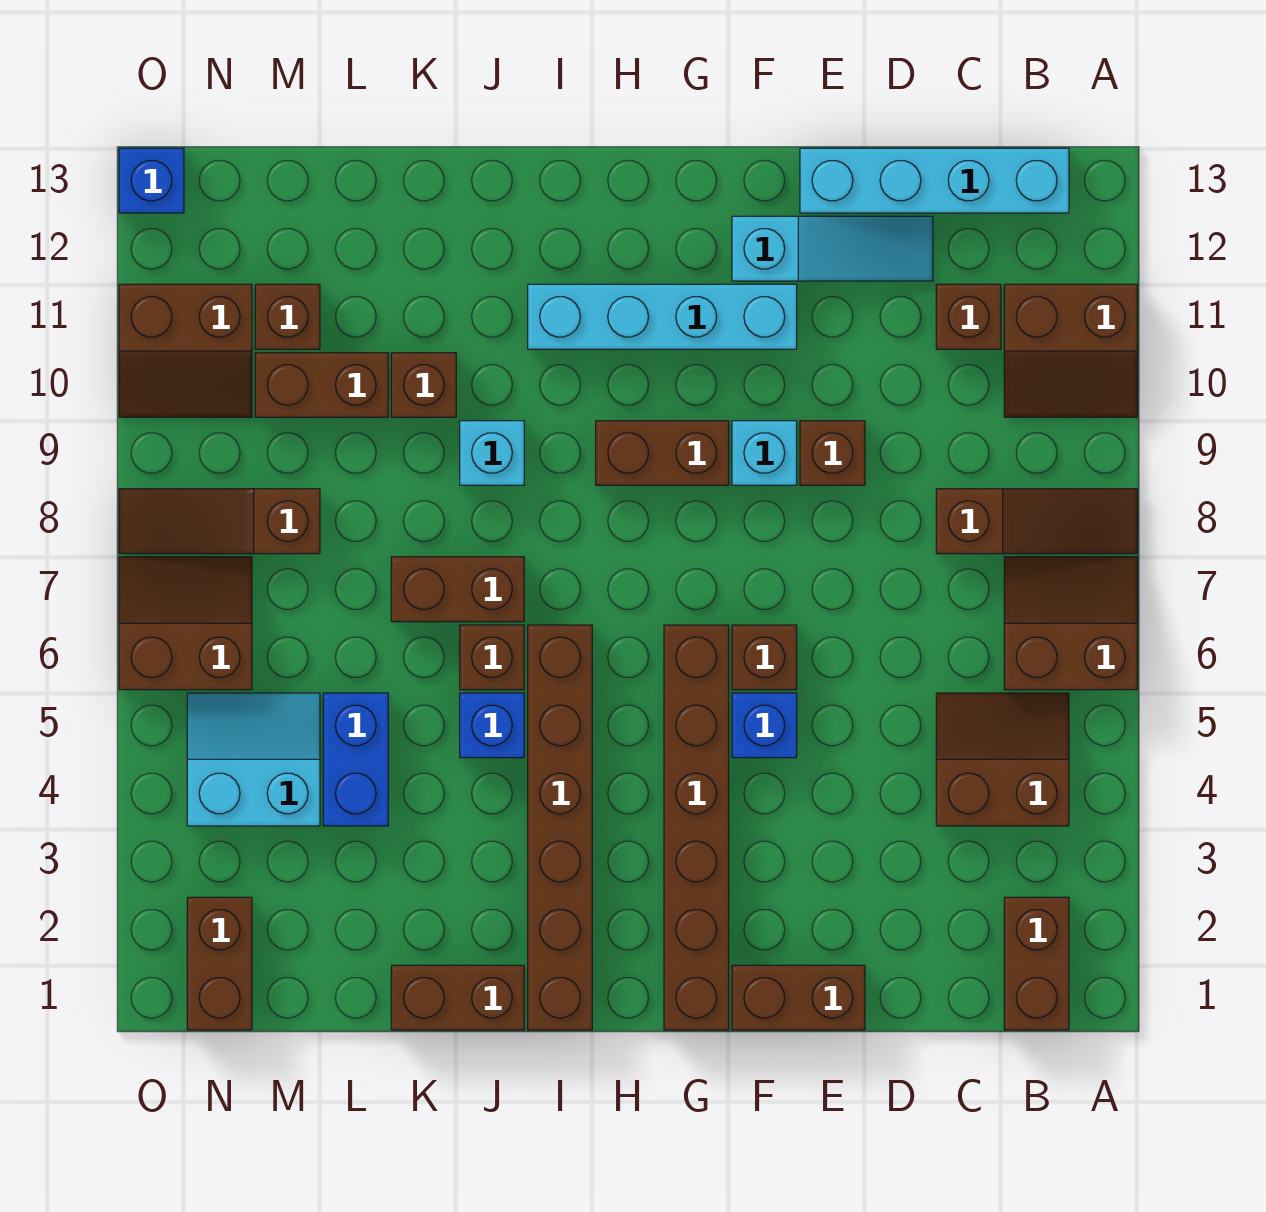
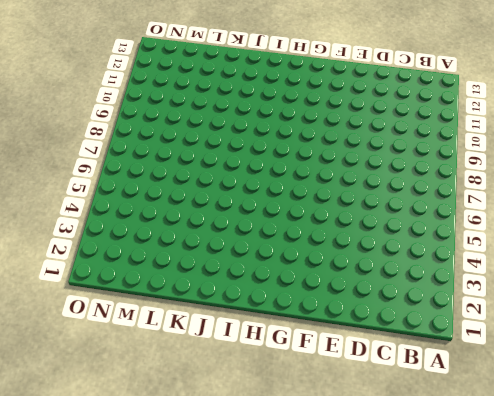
none -> brown slope A6:B7 level 1 top 6
none -> brown slope A8:C8 level 1 top C
none -> brown slope A10:B11 level 1 top 11
none -> brown brick B1:B2 level 1

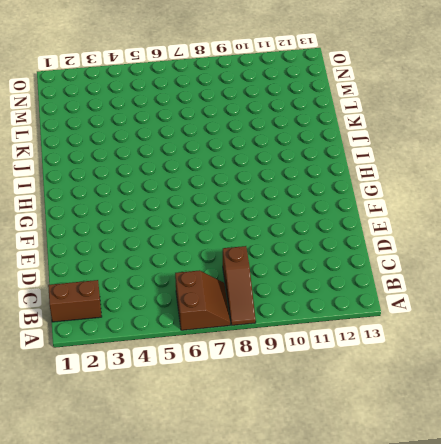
none -> brown slope A10:B11 level 1 top 11
none -> brown slope B4:C5 level 1 top 4
none -> cyan brick B13:E13 level 1
none -> brown brick C11 level 1

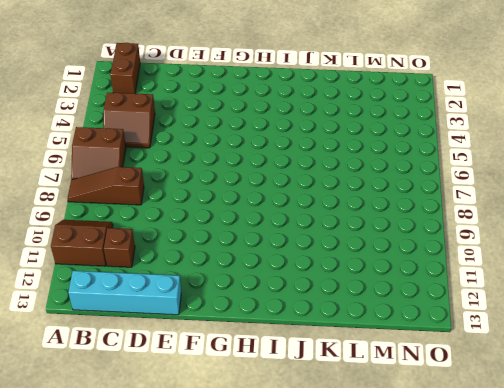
none -> cyan slope D12:F12 level 1 top F
none -> brown brick E1:F1 level 1
none -> brown brick E9 level 1
none -> blue brick F5 level 1

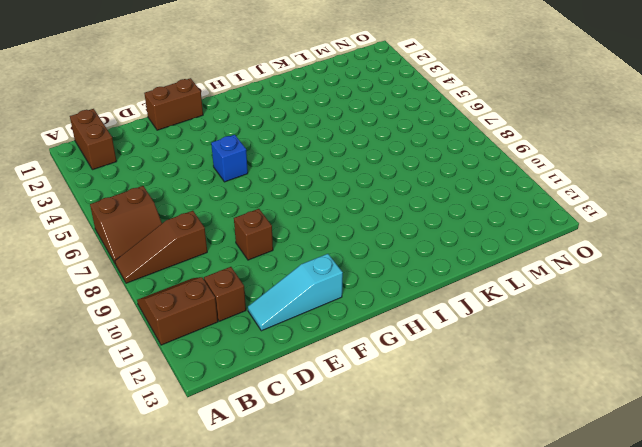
none -> brown slope B4:C5 level 1 top 4
none -> cyan brick B13:E13 level 1
none -> brown brick F6 level 1
none -> cyan brick F9 level 1

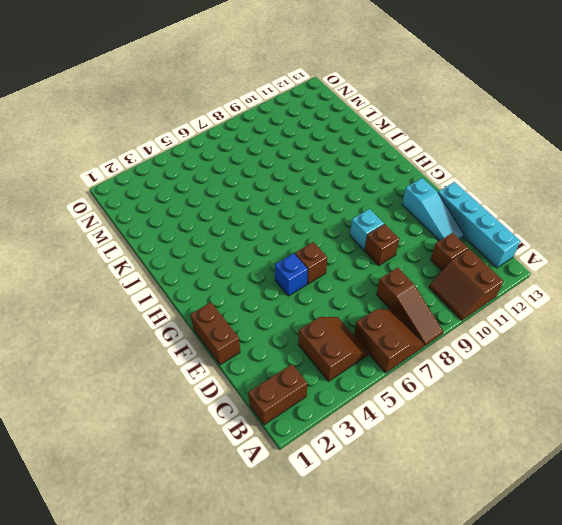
none -> cyan brick F11:I11 level 1
none -> brown brick G1:G6 level 1
none -> brown brick G9:H9 level 1
none -> brown brick I1:I6 level 1

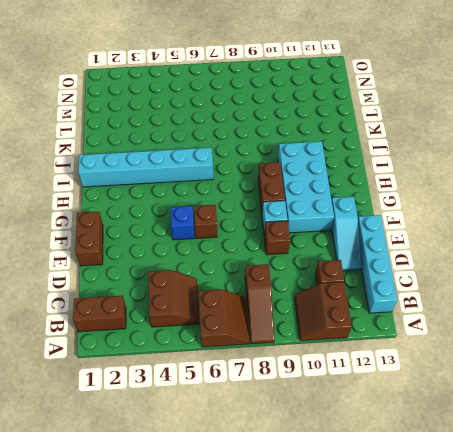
cyan brick F10:I11 level 1 -> cyan brick F11:I11 level 1
cyan brick I1:I6 level 1 -> brown brick I1:I6 level 1
none -> brown brick G1:G6 level 1
none -> brown brick J1:K1 level 1
none -> blue brick J5 level 1
none -> brown brick J6 level 1

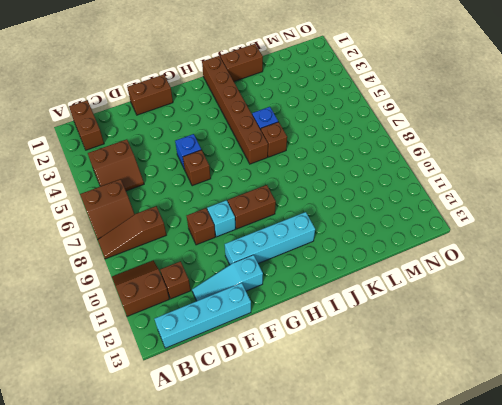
none -> brown brick G1:G6 level 1
none -> brown brick J7:K7 level 1
none -> cyan brick J9 level 1
none -> brown brick K10 level 1

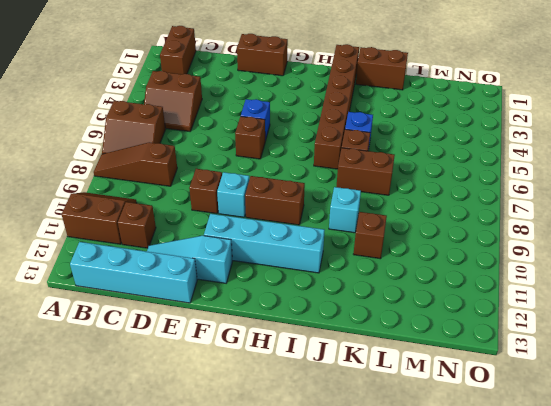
none -> brown brick G1:G6 level 1
none -> blue brick L4:L5 level 1
none -> brown brick L10:M10 level 1
none -> cyan slope M4:N5 level 1 top 4

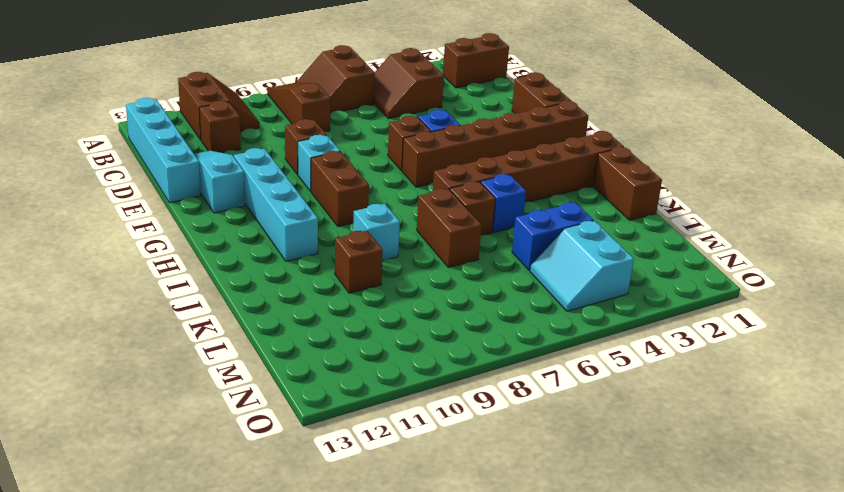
none -> brown brick L10:M10 level 1
none -> brown slope M8:O8 level 1 top M
none -> brown brick M11 level 1
none -> brown brick N1:N2 level 1

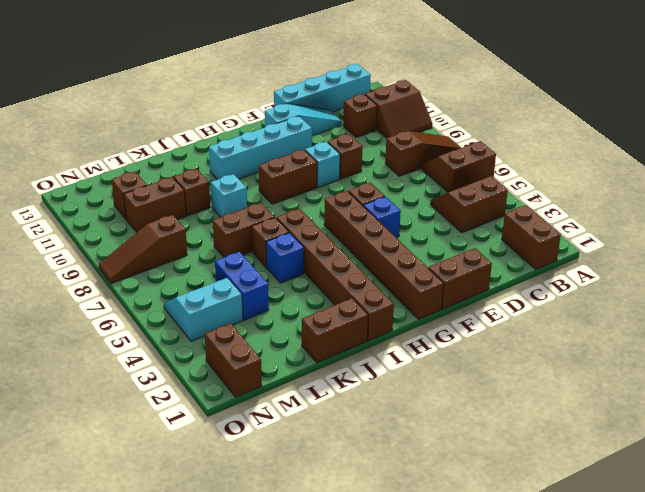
none -> brown slope N6:O7 level 1 top 6
none -> brown slope N10:O11 level 1 top 11
none -> blue brick O13 level 1

